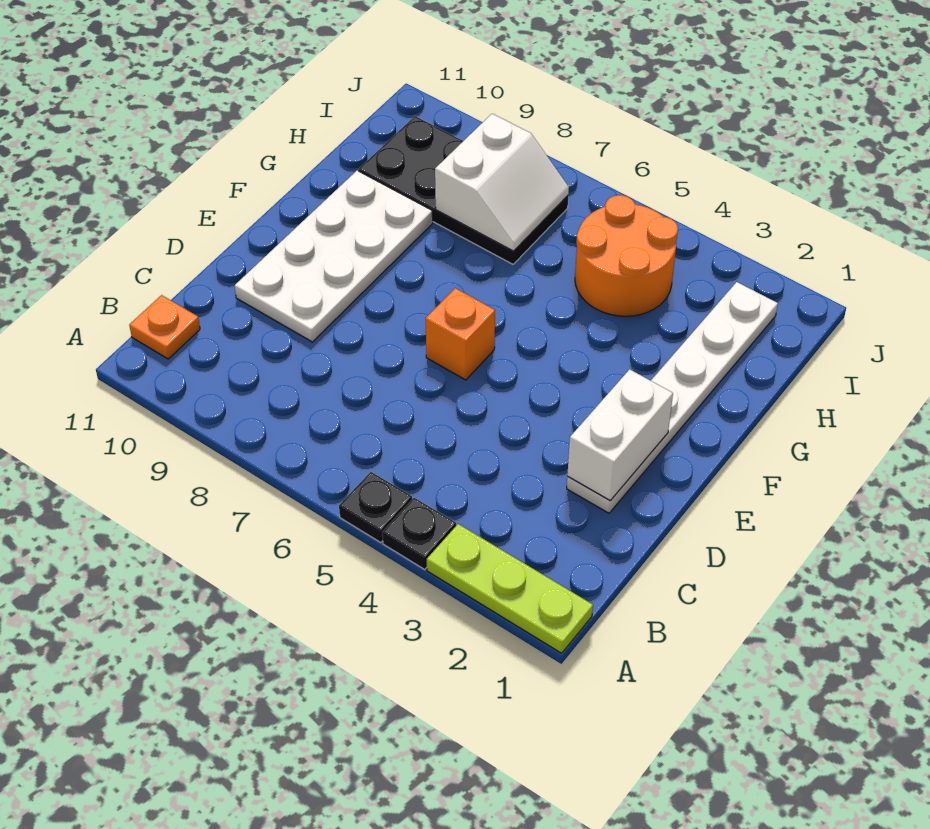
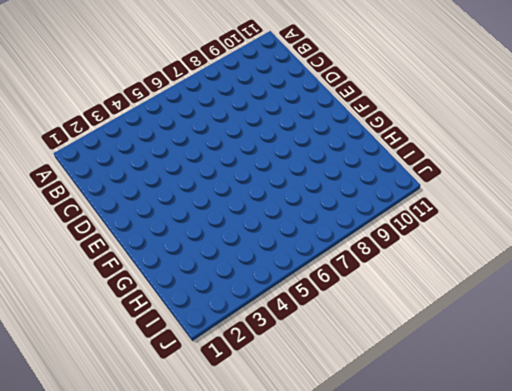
none -> lime plate A1:A3 level 1
none -> black plate A4 level 1

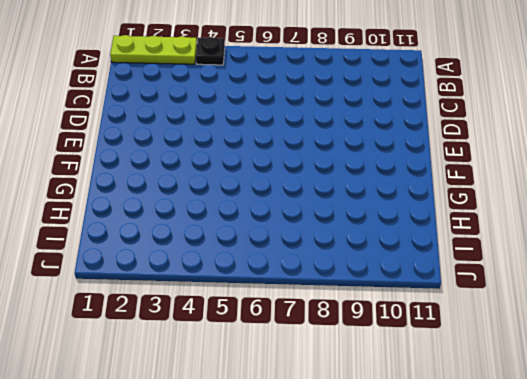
none -> black plate A5 level 1
none -> orange plate B11 level 1

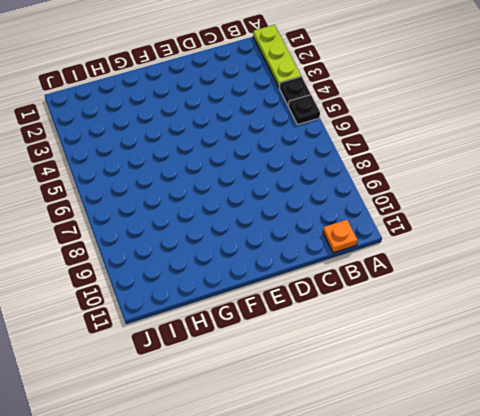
none -> white plate D2:I2 level 1
none -> white plate D9:G10 level 1

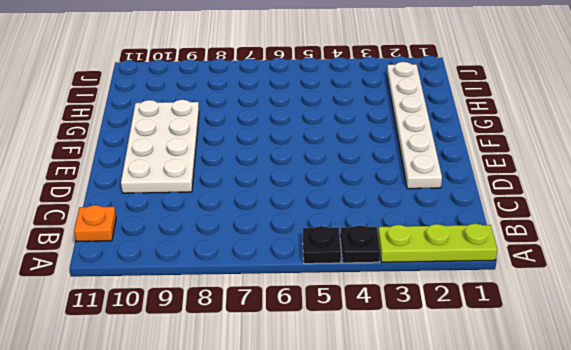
none -> orange brick E6 level 1
none -> orange round brick H4:I5 level 1

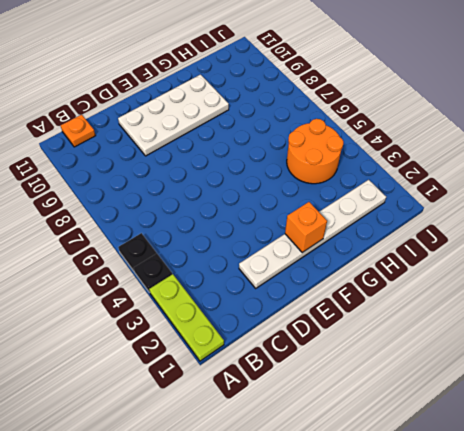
orange brick F2 level 2 -> orange brick E6 level 1
none -> black plate H7:I10 level 1
none -> white brick D2:E2 level 2

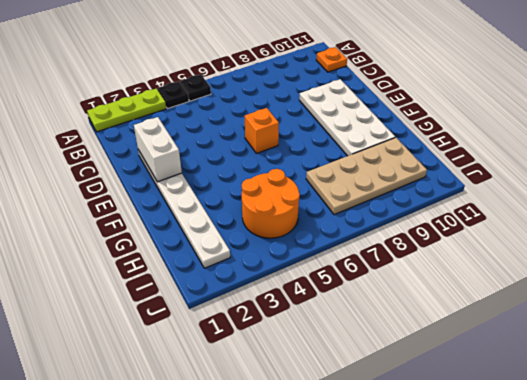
tan plate H7:I10 level 1 -> black plate H7:I10 level 1
none -> white slope H7:I8 level 2 top 8

